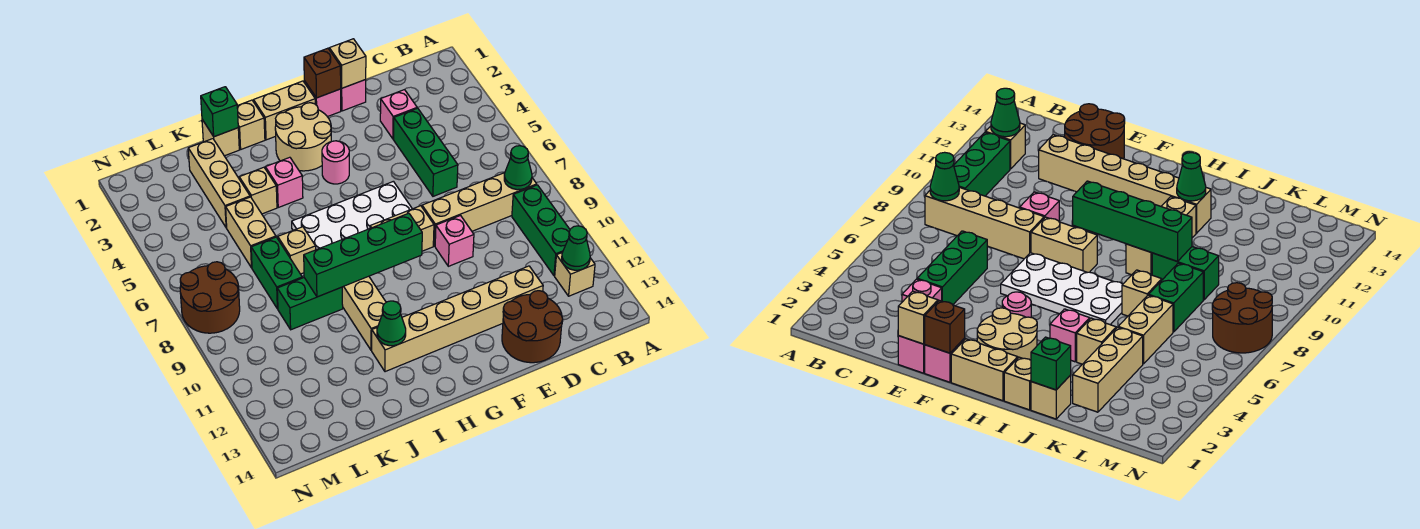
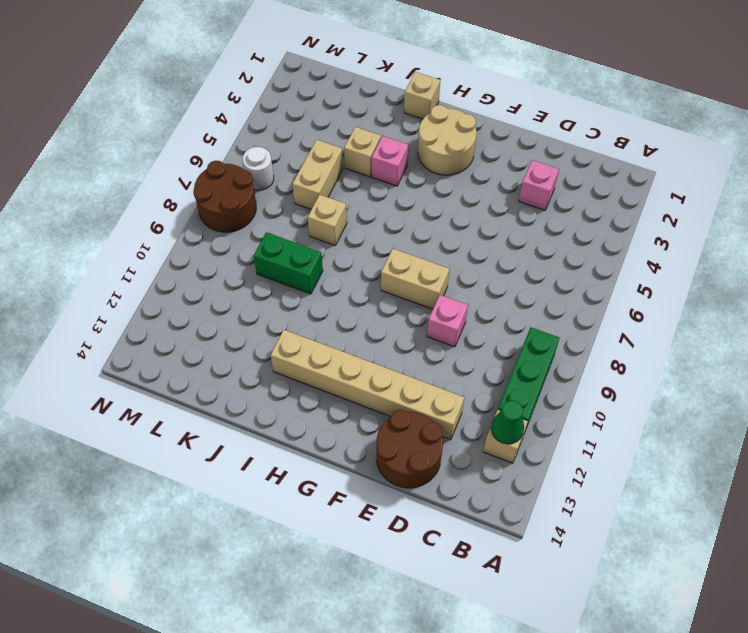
white round brick M6 level 1 -> none
none -> tan brick B8:E8 level 1
none -> green brick D4:D6 level 1
none -> pink brick E1 level 1
none -> pink brick F1 level 1

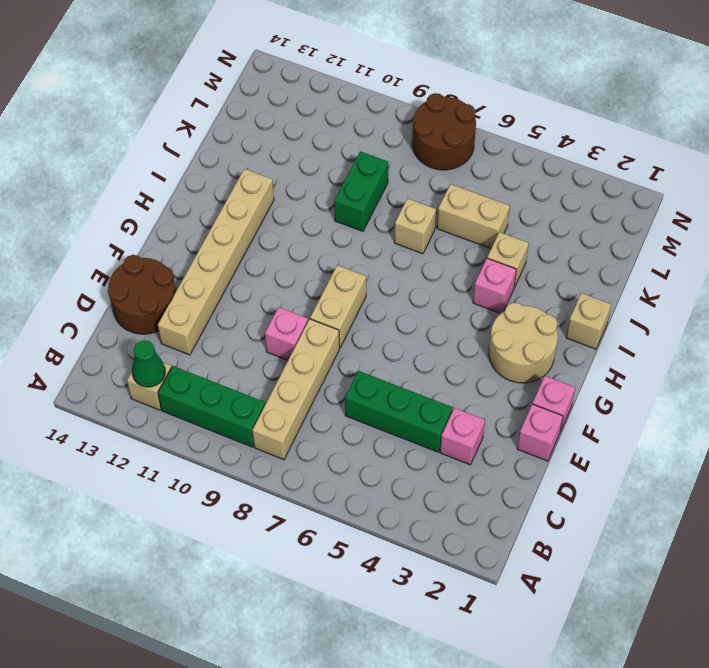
none -> white plate F6:I7 level 1
none -> tan brick G1:H1 level 1
none -> pink round brick G4 level 1
none -> tan brick I9:I11 level 1

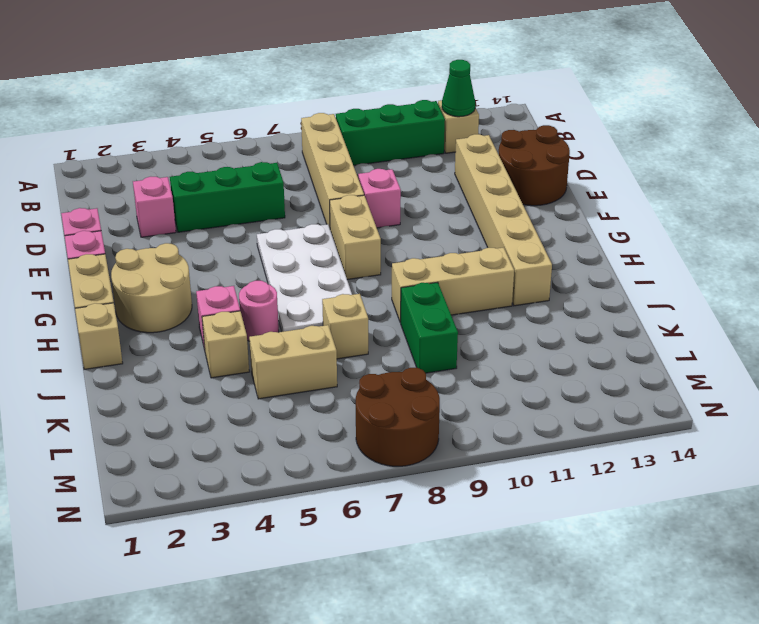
pink round brick I5 level 1 -> pink round brick G4 level 1
none -> tan brick J1 level 1
none -> tan brick K2:K4 level 1
none -> green brick K7:K8 level 1
none -> green cone B8 level 2

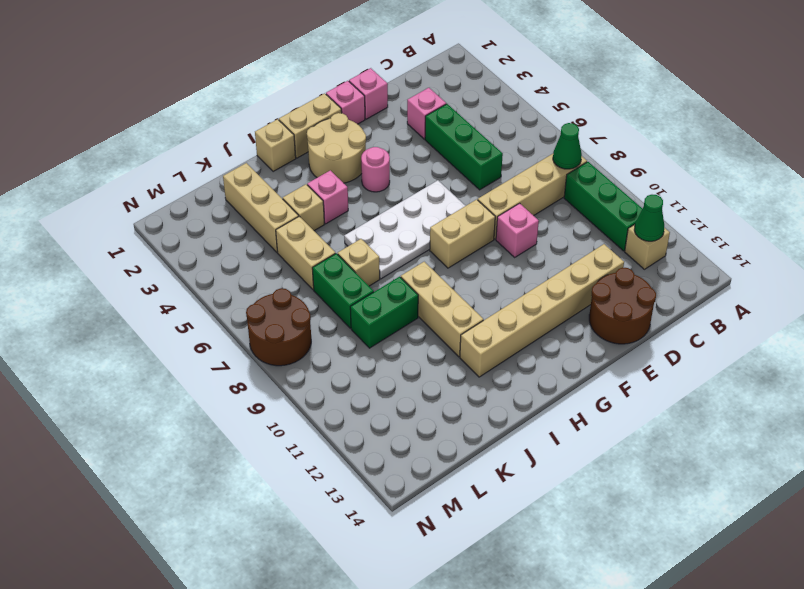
none -> tan brick J1 level 1
none -> tan brick E1 level 2
none -> brown brick F1 level 2
none -> green brick G9:J9 level 2

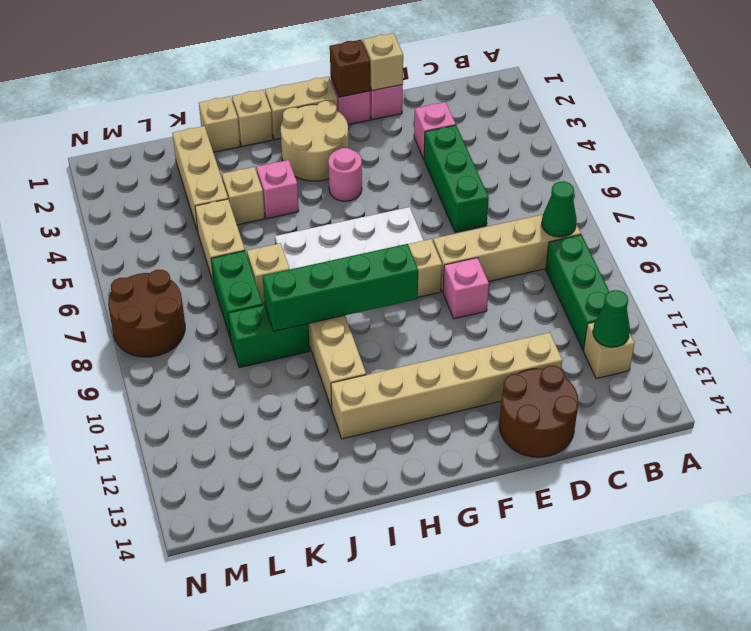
none -> green cone I12 level 2
none -> green brick J1 level 2

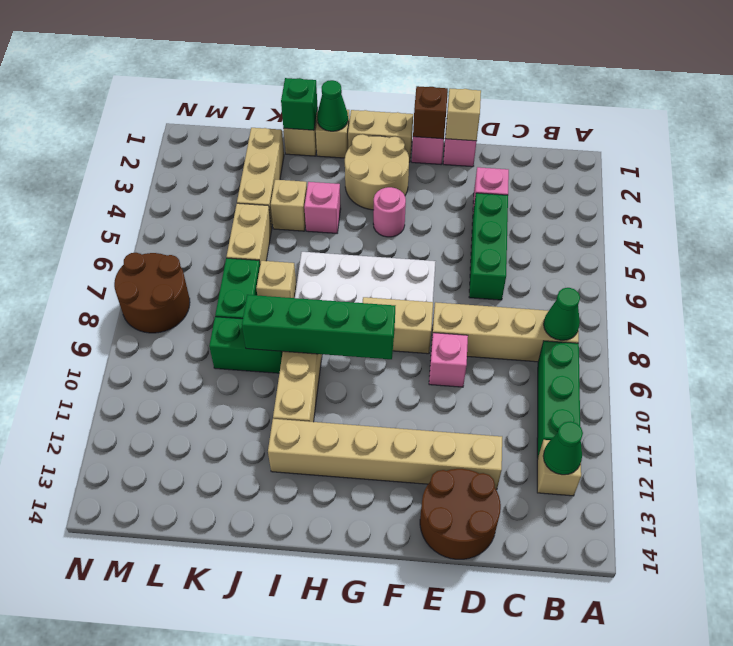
green cone I1 level 2 -> green cone I12 level 2

